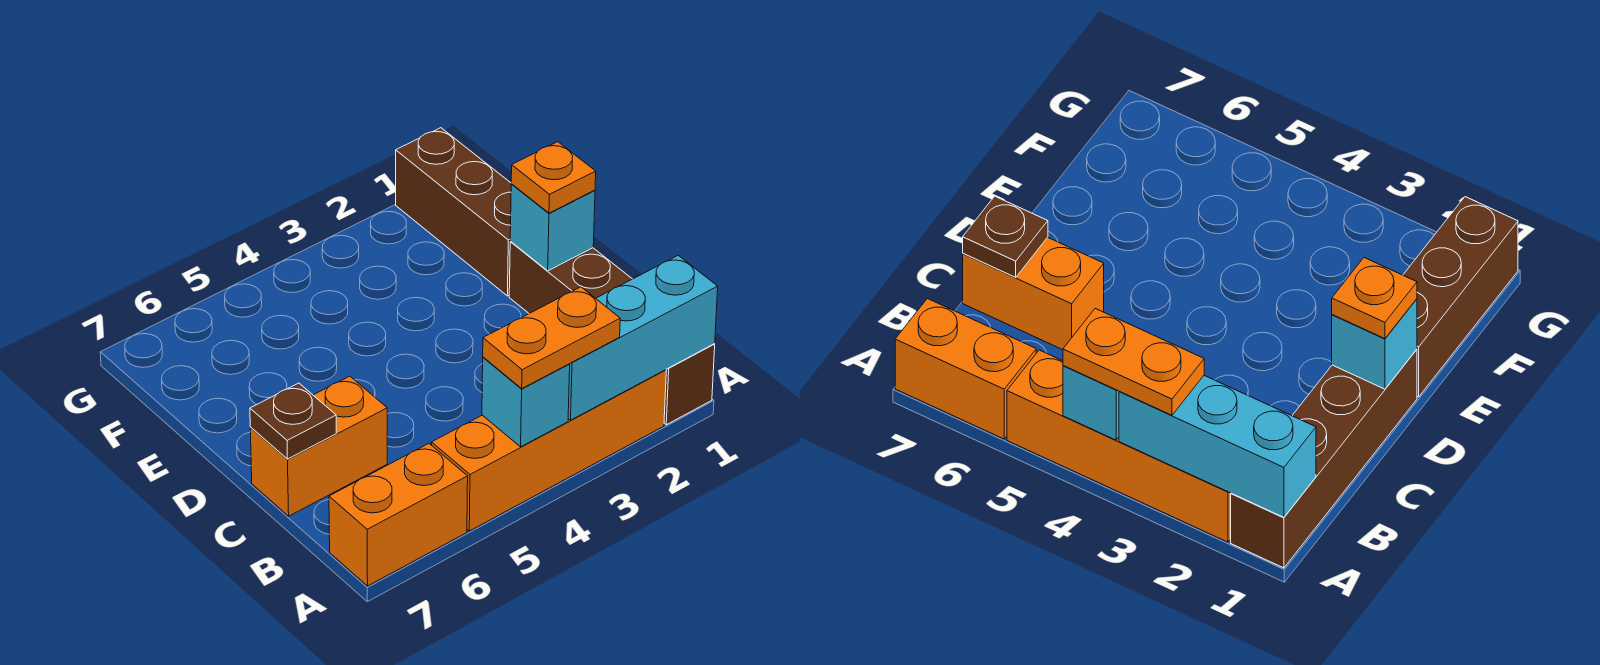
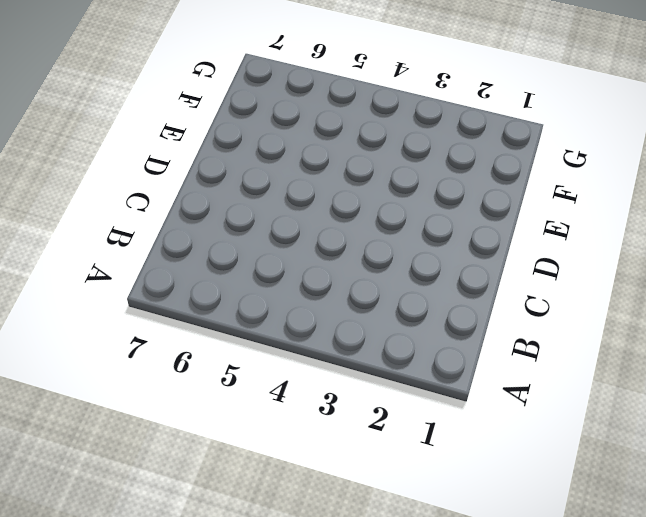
none -> brown brick A1:D1 level 1
none -> orange brick A2:A5 level 1

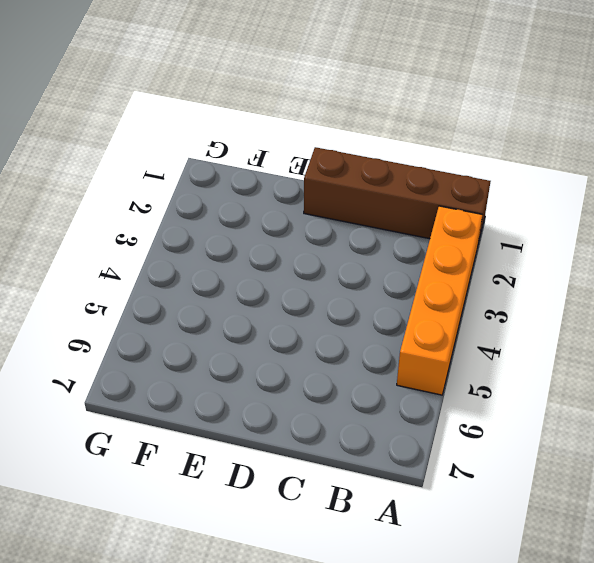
none -> orange brick A6:A7 level 1
none -> orange brick C6:C7 level 1

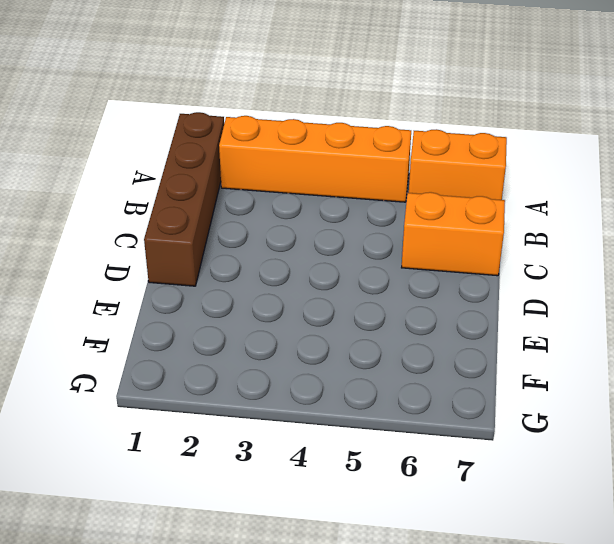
none -> brown brick E1:G1 level 1
none -> cyan brick A1:A3 level 2

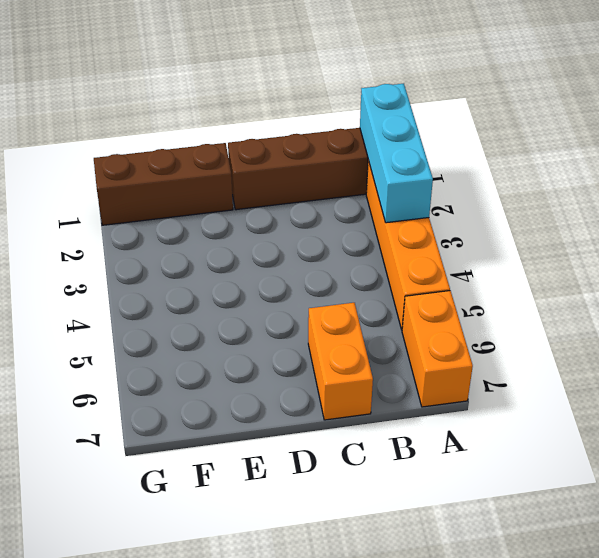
none -> cyan brick A4 level 2
none -> brown plate C7 level 2

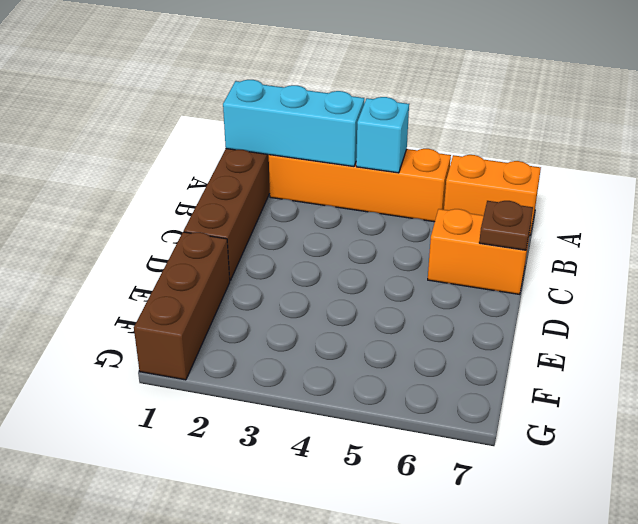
none -> cyan brick D1 level 2
none -> orange plate A3:A4 level 3

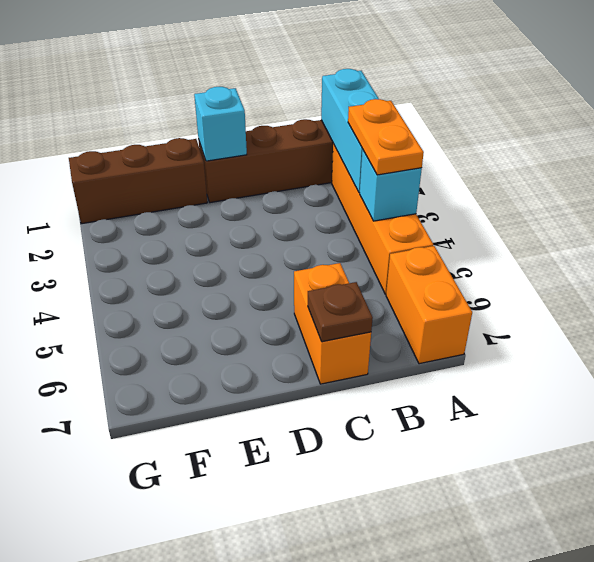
none -> orange plate D1 level 3

